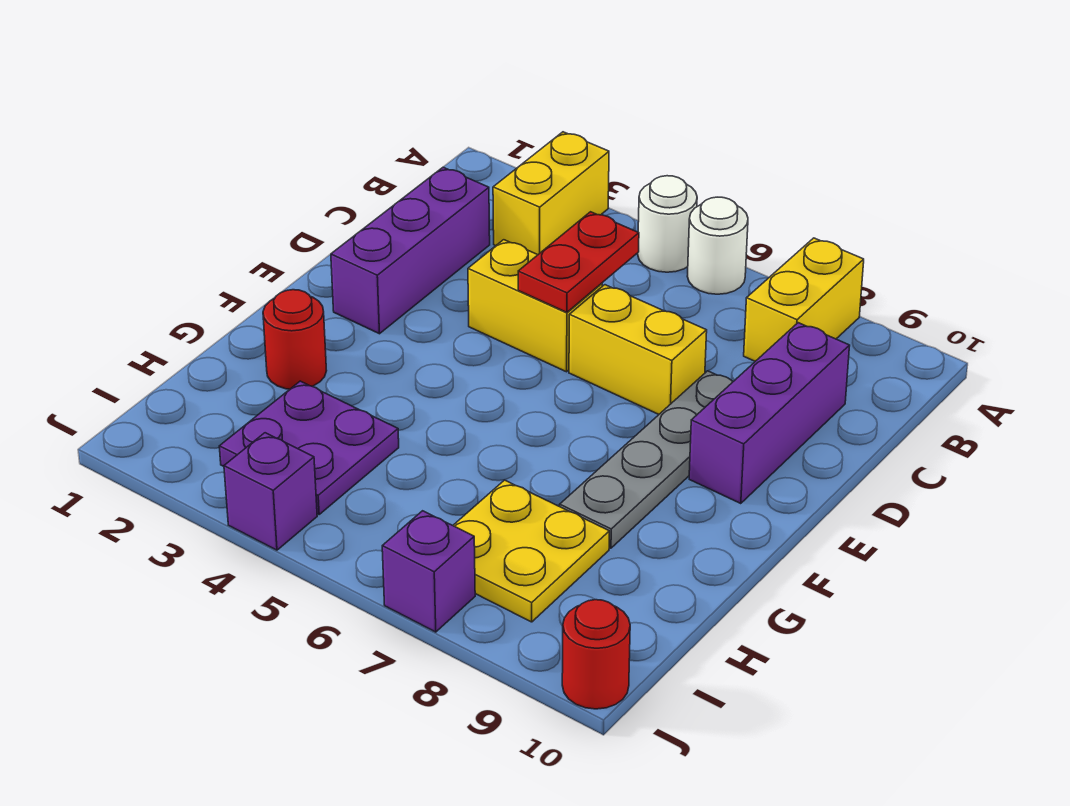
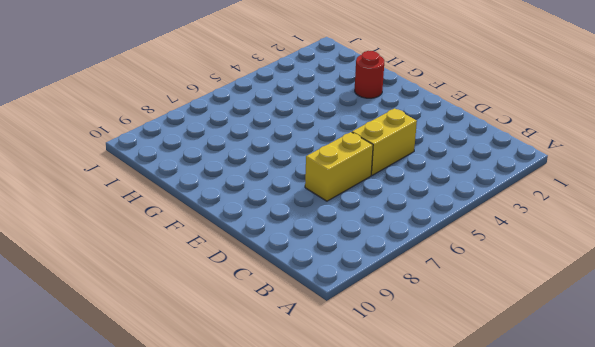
none -> yellow brick A3:B3 level 1
none -> white round brick A5 level 1
none -> white round brick A6 level 1

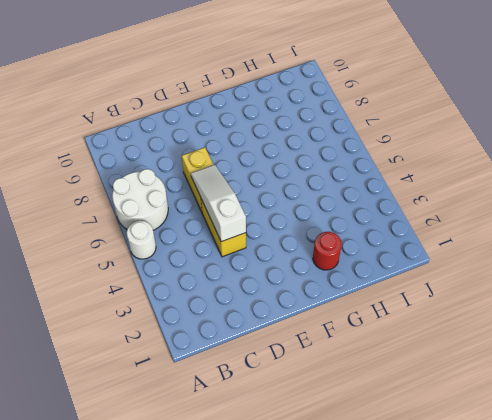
white round brick A6:B7 level 1 -> white round brick A6 level 1
white slope D4:D6 level 2 top 4 -> red plate C5:D5 level 2
none -> yellow brick A3:B3 level 1
none -> yellow brick A8:B8 level 1
none -> purple brick C2:E2 level 1

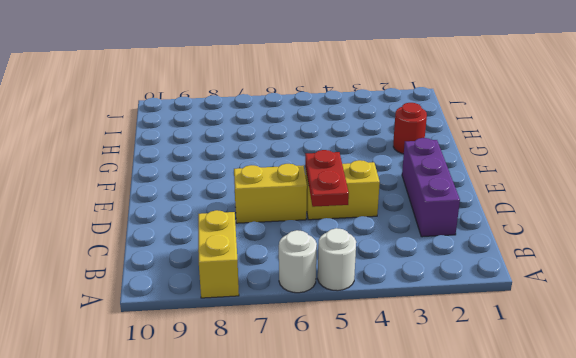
none -> yellow brick A3:B3 level 1
none -> purple brick C9:E9 level 1
none -> grey plate D8:G8 level 1

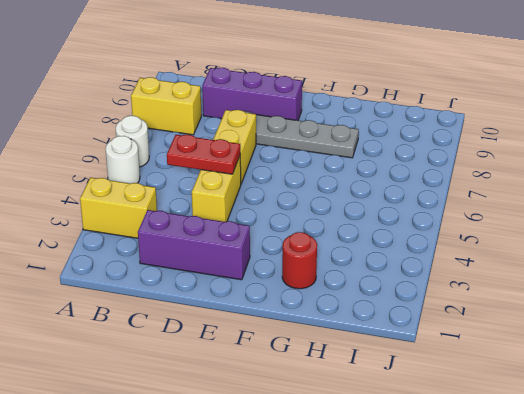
none -> purple plate H3:I4 level 1
none -> yellow plate H7:I8 level 1
none -> purple brick J4 level 1

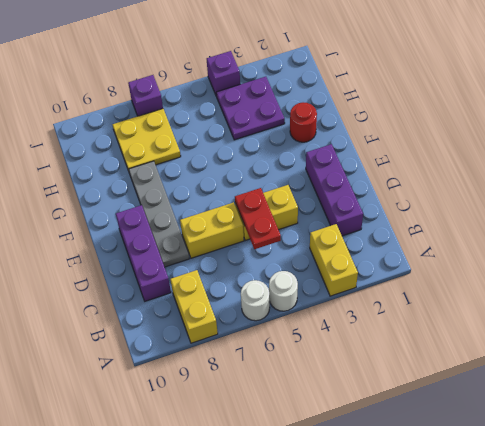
none -> red round brick J10 level 1

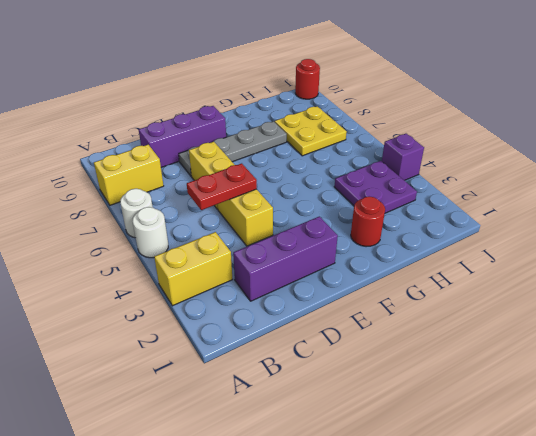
none -> purple brick J7 level 1

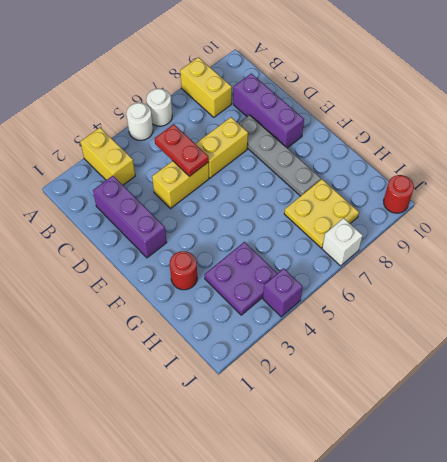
white brick J7 level 1 -> purple brick J7 level 1

